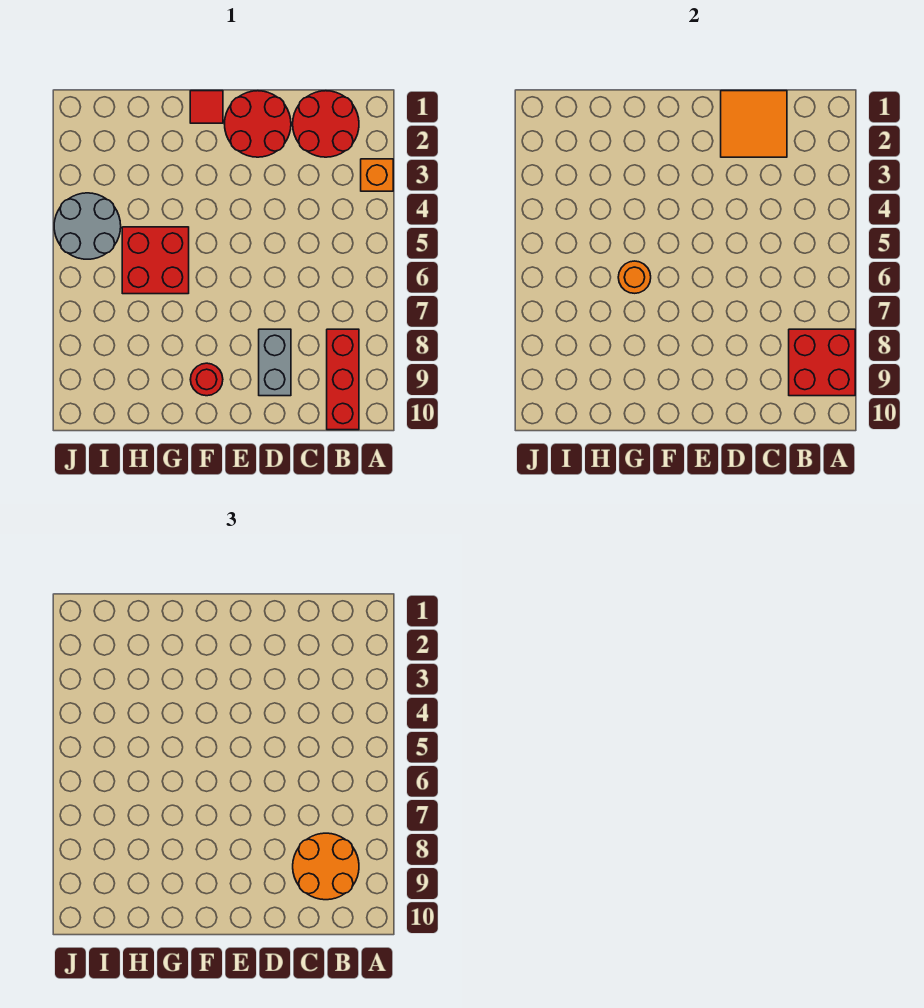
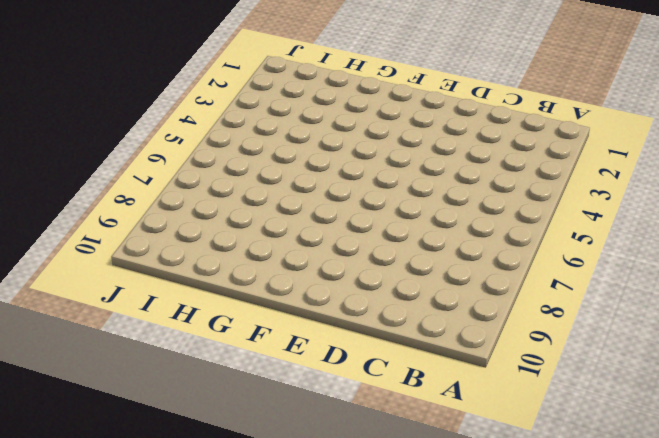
none -> orange brick A3 level 1
none -> red round brick B1:C2 level 1
none -> red brick B8:B10 level 1

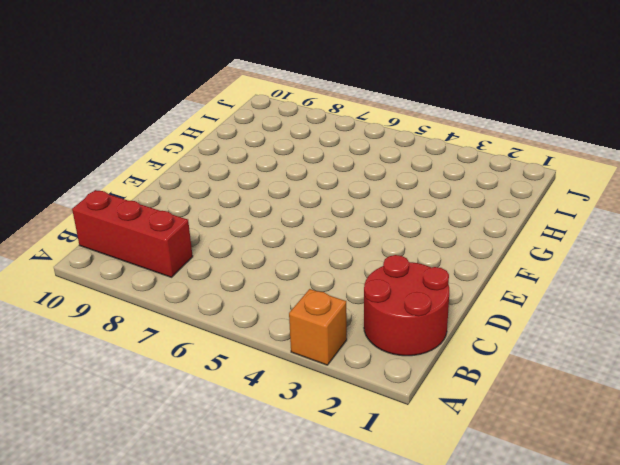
none -> red round brick D1:E2 level 1
none -> grey brick D8:D9 level 1
none -> red tile F1 level 1

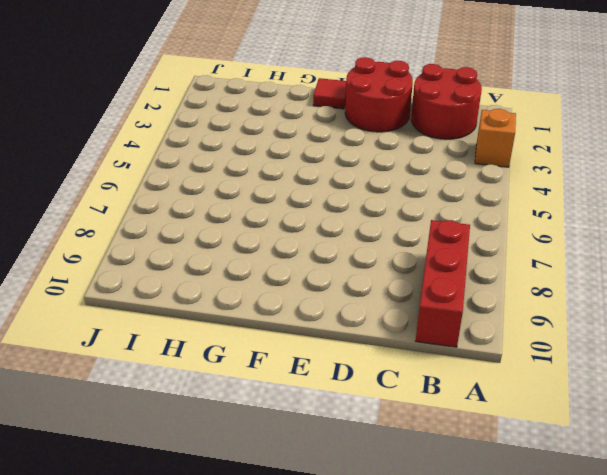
none -> grey brick D8:D9 level 1
none -> red round brick F9 level 1
none -> red brick G5:H6 level 1

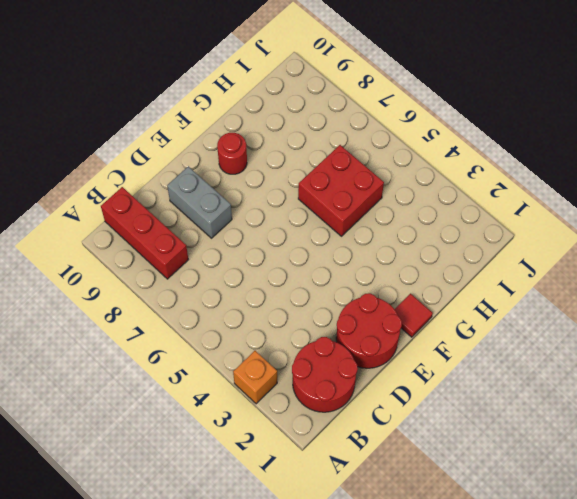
none -> grey round brick I4:J5 level 1
none -> red brick A8:B9 level 2
none -> orange tile C1:D2 level 2

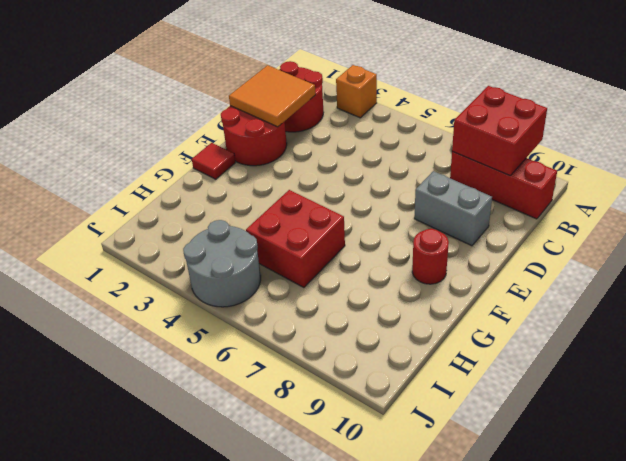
none -> orange round brick G6 level 2
none -> orange round brick B8:C9 level 3

